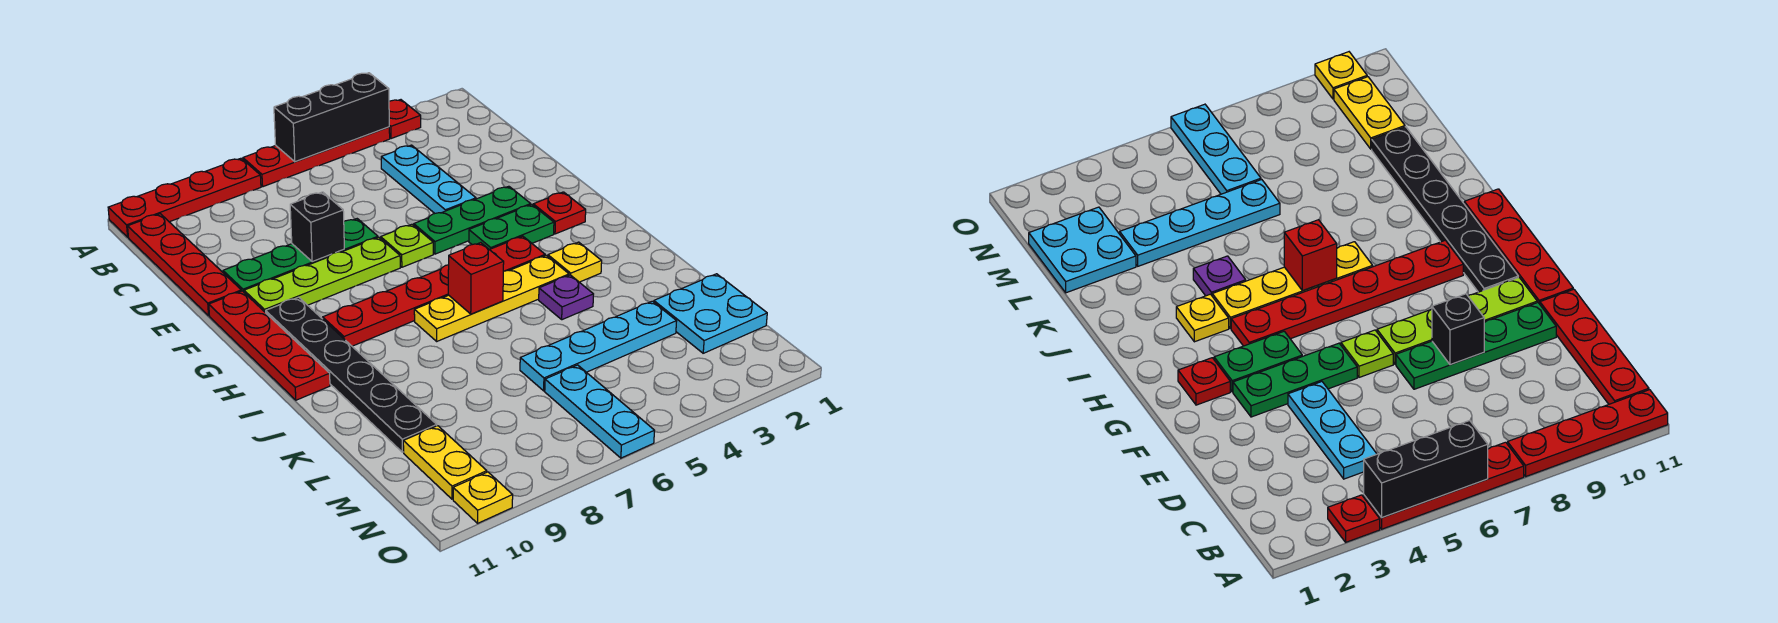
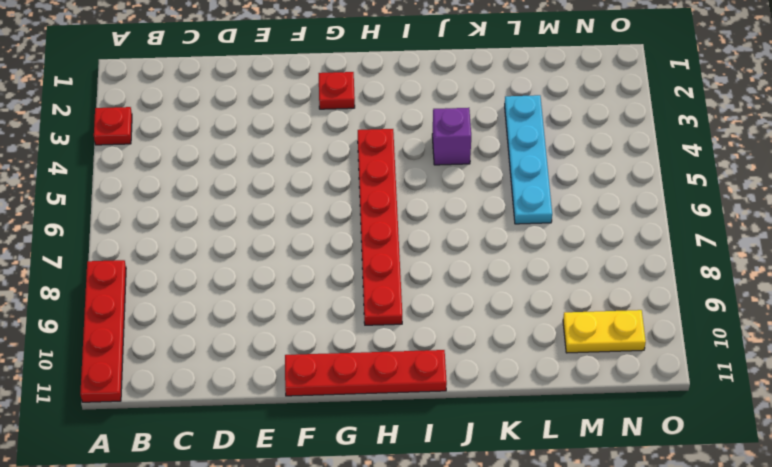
purple brick J4 level 1 -> purple plate J4 level 1
none -> red plate A4:A7 level 1
none -> red plate B11:E11 level 1
none -> cyan plate C4:E4 level 1

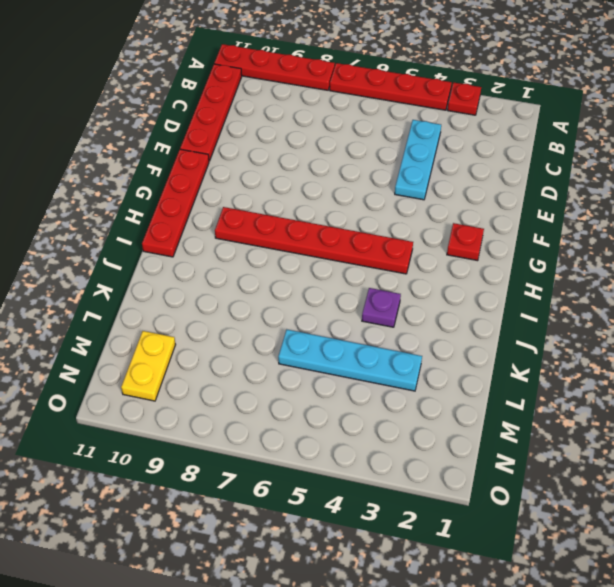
none -> green plate E7:E10 level 1
none -> green plate F3:F5 level 1
none -> lime plate F6 level 1

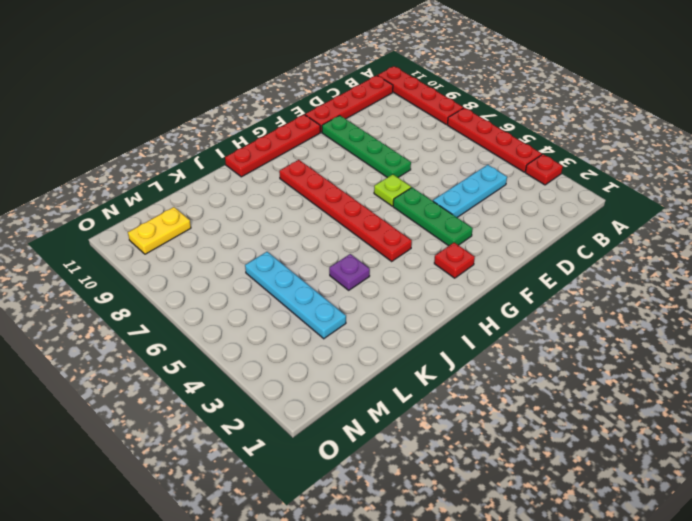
none -> lime plate F7:F10 level 1
none -> green plate G3:G4 level 1
none -> black plate G10:L10 level 1

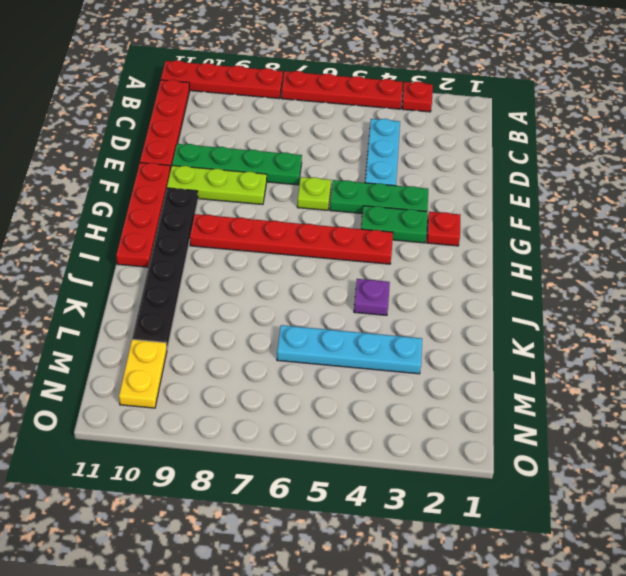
lime plate F8:F10 level 1 -> lime plate F7:F10 level 1
none -> yellow plate I3 level 1
none -> yellow plate I4:I7 level 1
none -> cyan plate L1:M2 level 1

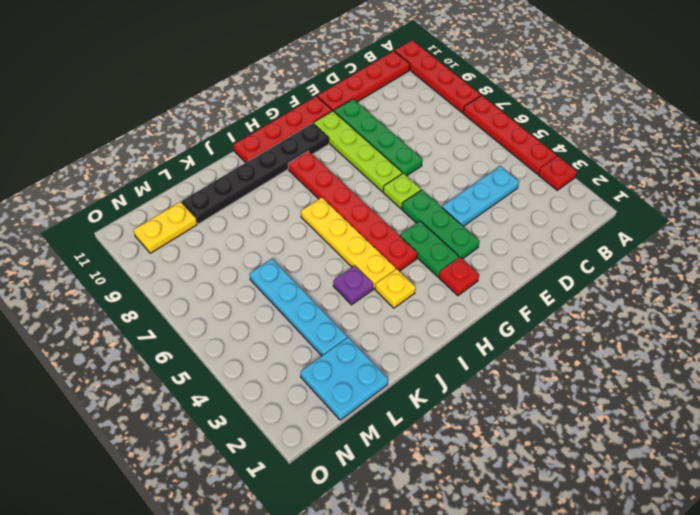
none -> cyan plate M6:O6 level 1
none -> yellow plate O10 level 1
none -> black brick A4:A6 level 2

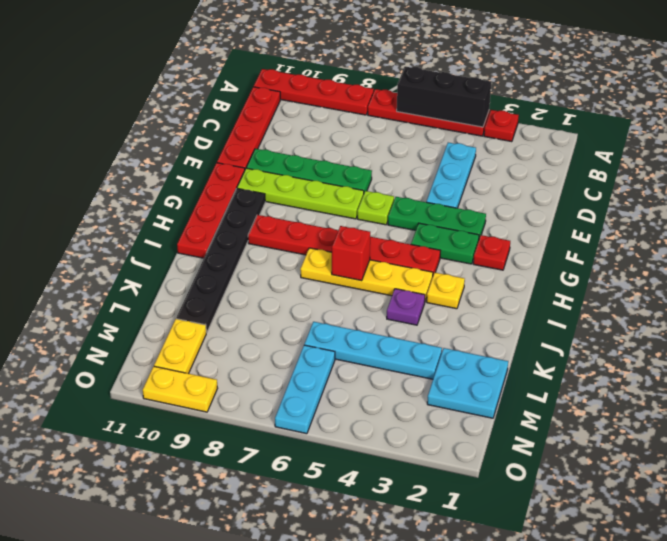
yellow plate O9:O10 level 1 -> yellow plate O10 level 1
none -> black brick E8 level 2

